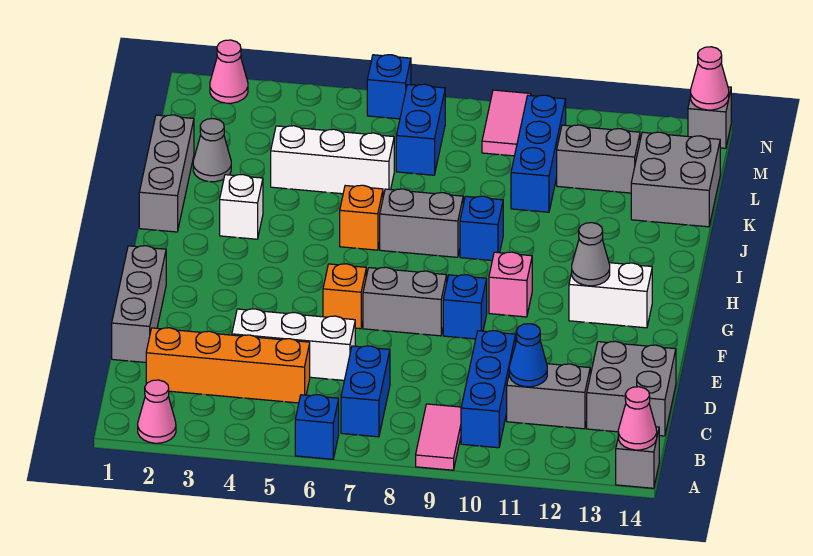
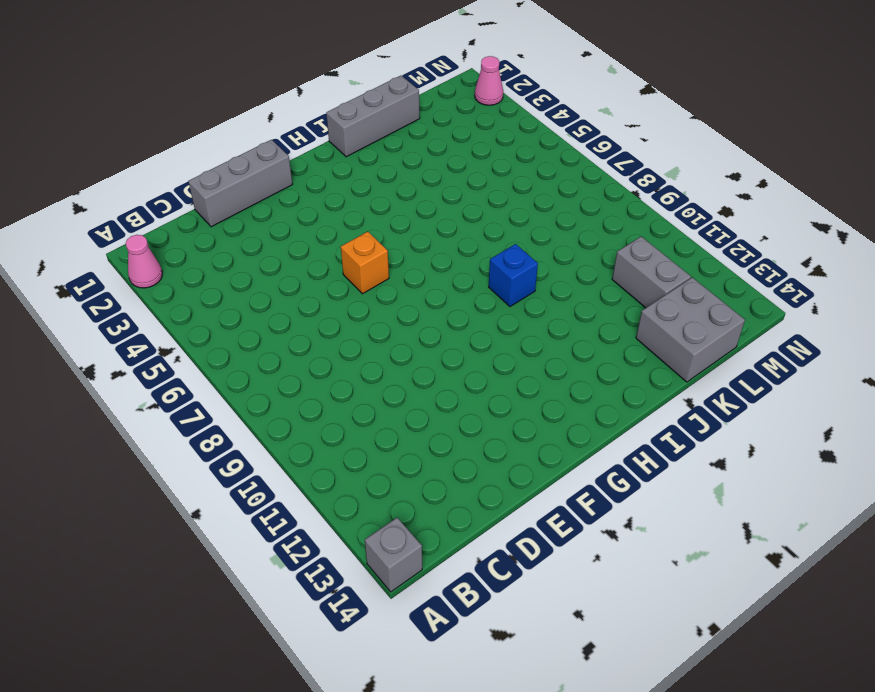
none -> blue brick A6 level 1
none -> pink tile A9:B9 level 1
none -> blue brick B7:C7 level 1
none -> blue brick B10:D10 level 1

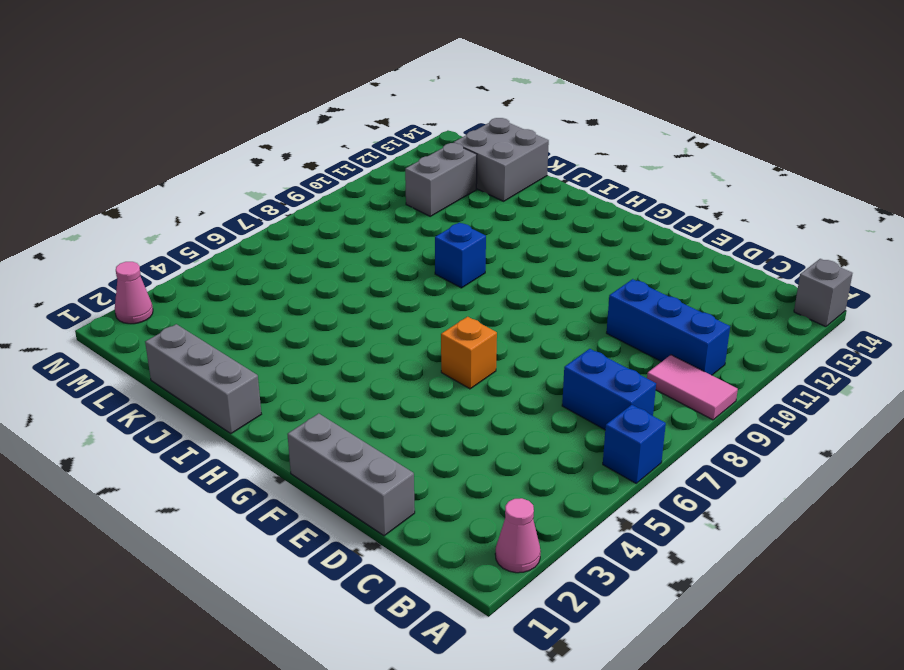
none -> orange brick C2:C5 level 1
none -> grey brick C11:C12 level 1
none -> grey brick C13:D14 level 1
none -> white brick D4:D6 level 1

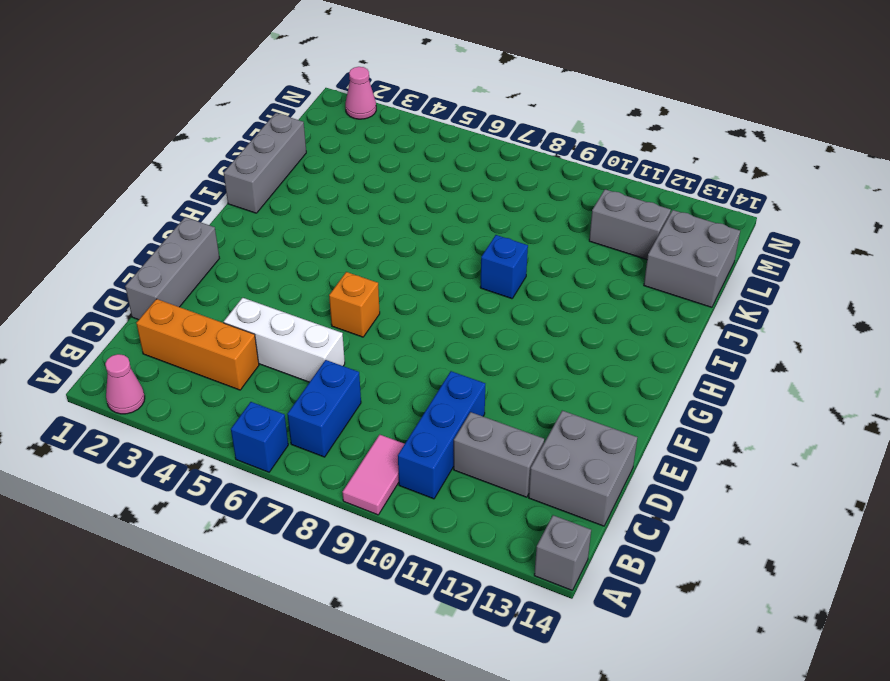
orange brick C2:C4 level 1 -> orange brick C2:C5 level 1
none -> grey brick F7:F8 level 1
none -> blue brick F9 level 1
none -> pink brick G10 level 1
none -> white brick G12:G13 level 1

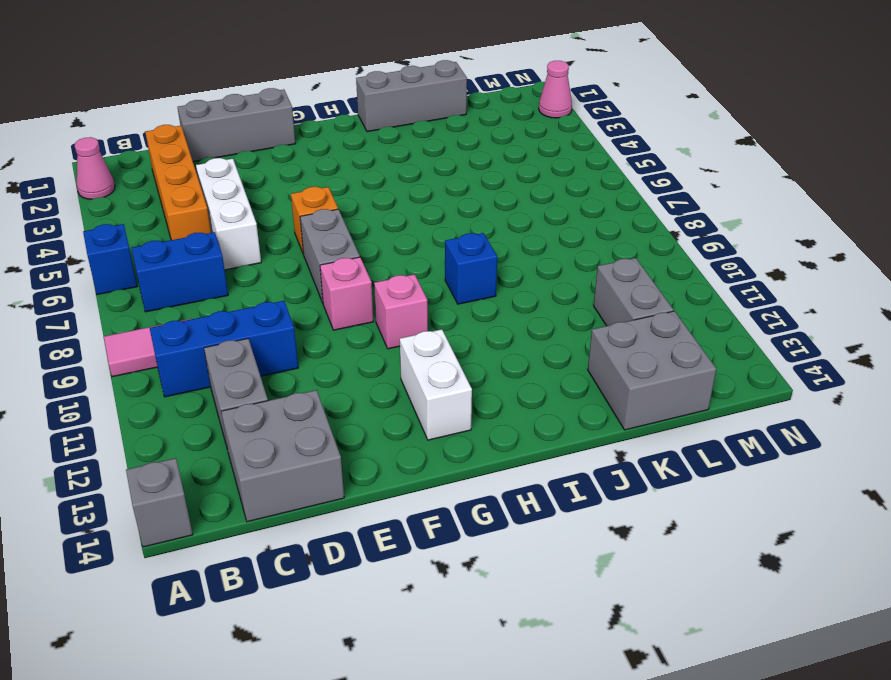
pink brick F9 level 1 -> blue brick F9 level 1
none -> white brick I3 level 1
none -> orange brick I6 level 1
none -> grey brick I7:I8 level 1
none -> grey cone K2 level 1

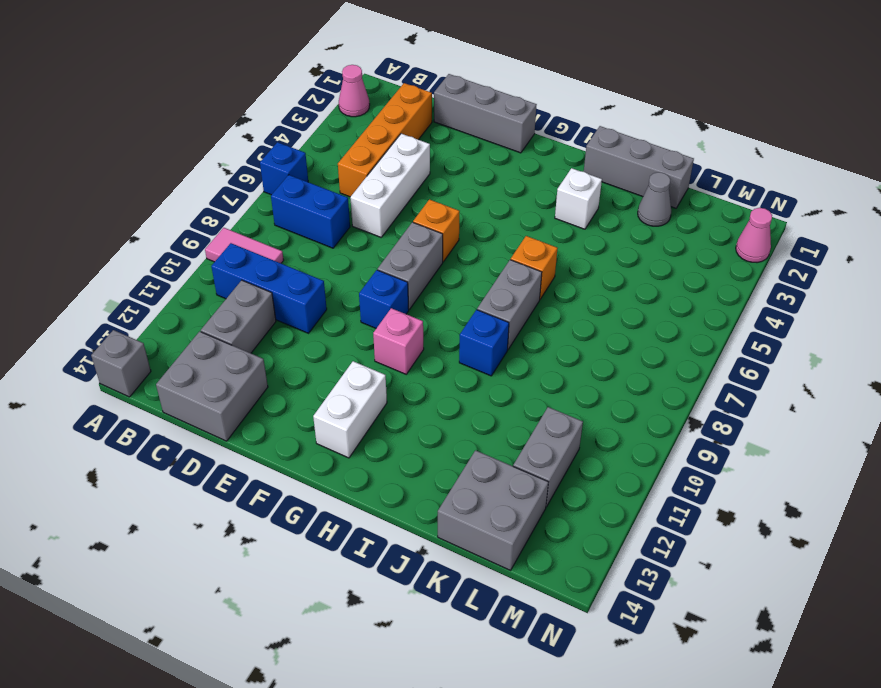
none -> white brick K4:K6 level 1
none -> blue brick K10:M10 level 1
none -> blue brick L7:M7 level 1
none -> pink tile M9:N9 level 1

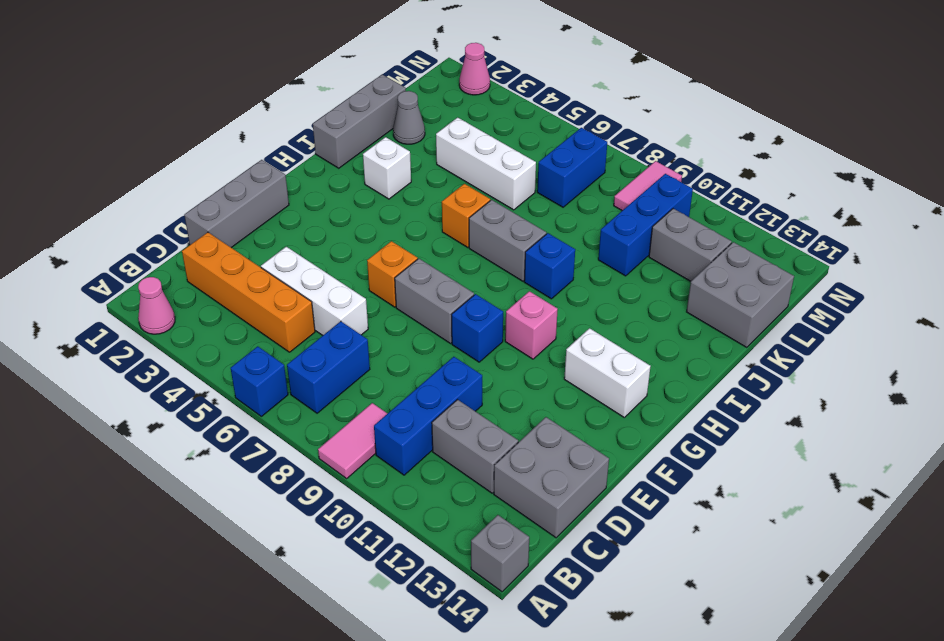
none -> blue brick N6 level 1
none -> grey brick N14 level 1
none -> pink cone A14 level 2
none -> blue cone C11 level 2

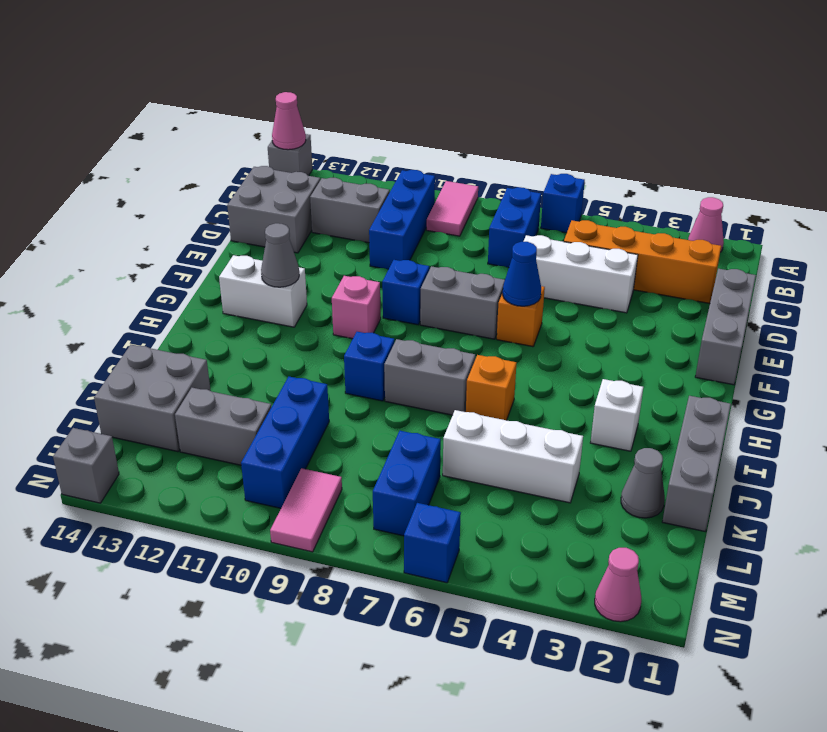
blue cone F6 level 2 -> blue cone C11 level 2
none -> pink cone N14 level 2

